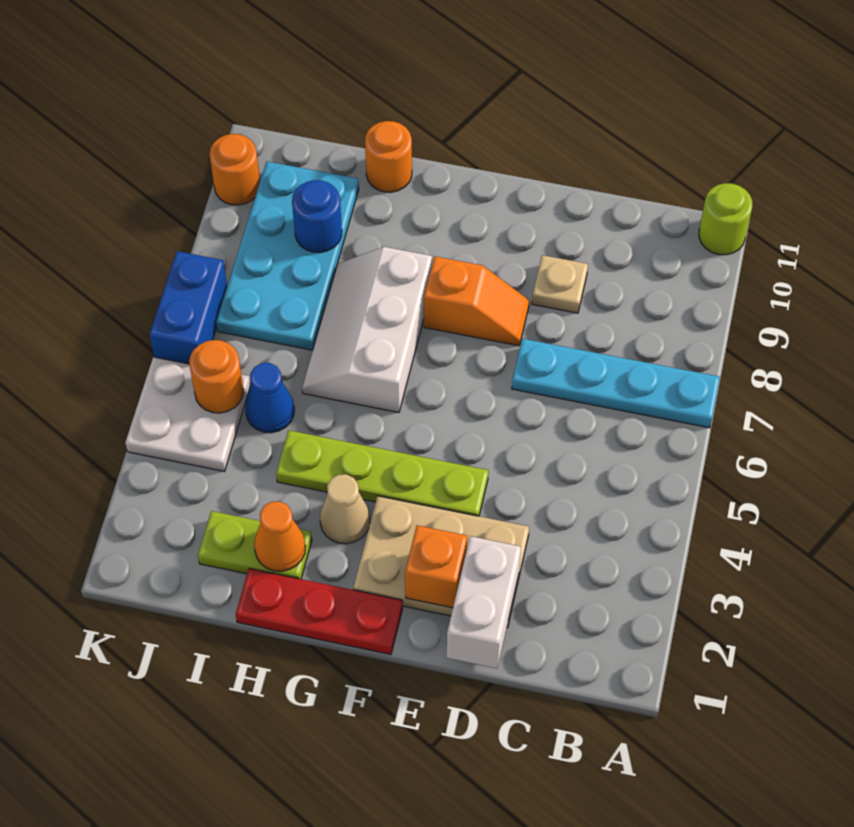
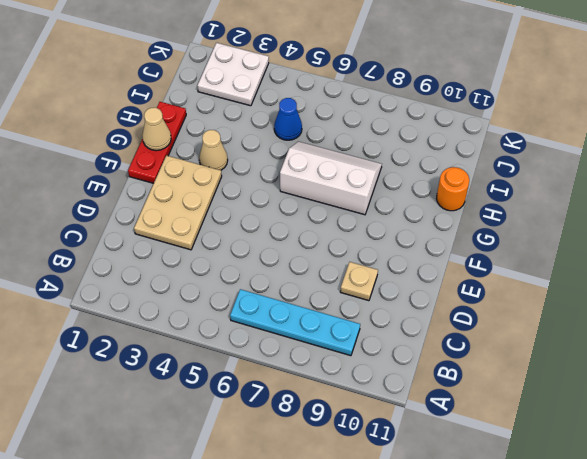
cyan plate B6:B9 level 1 -> cyan plate A7:D7 level 1
tan cone G1 level 2 -> none
white plate J2:K3 level 1 -> white plate J4:K5 level 1
none -> lime round brick A11 level 1
none -> lime plate E4:H4 level 1
none -> orange slope E8:F8 level 1 top F

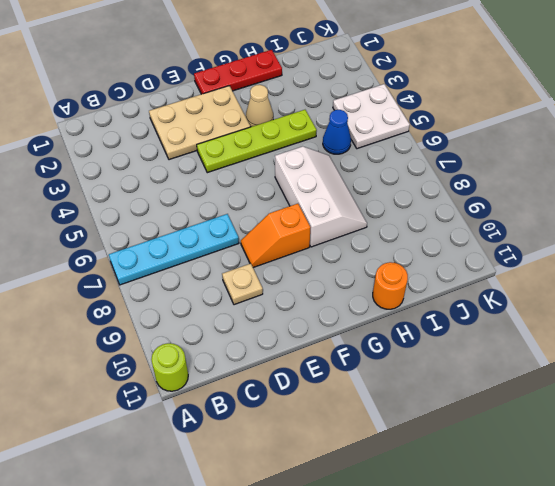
none -> lime plate H2:I2 level 1
none -> cyan plate I7:J10 level 1
none -> blue brick K6:K7 level 1

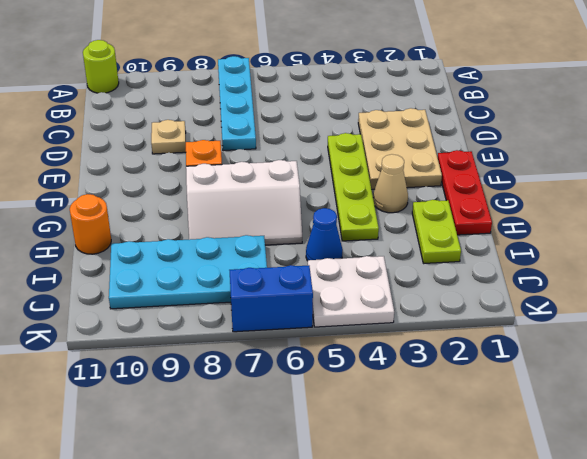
none -> orange round brick K10 level 1
none -> white brick D1:D2 level 2
none -> orange brick E2 level 2

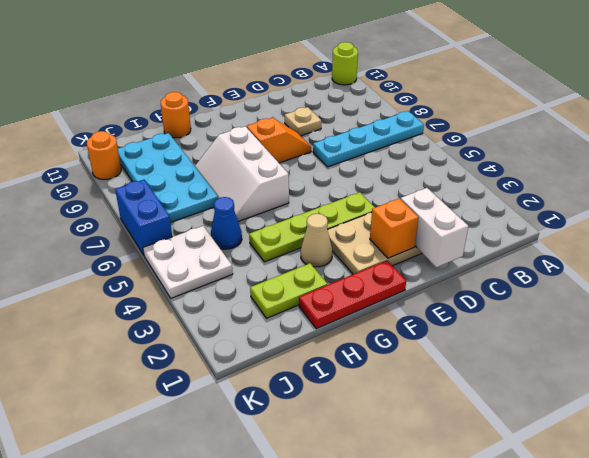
none -> orange cone H2 level 2
none -> blue round brick I9 level 2
none -> orange round brick J5 level 2

